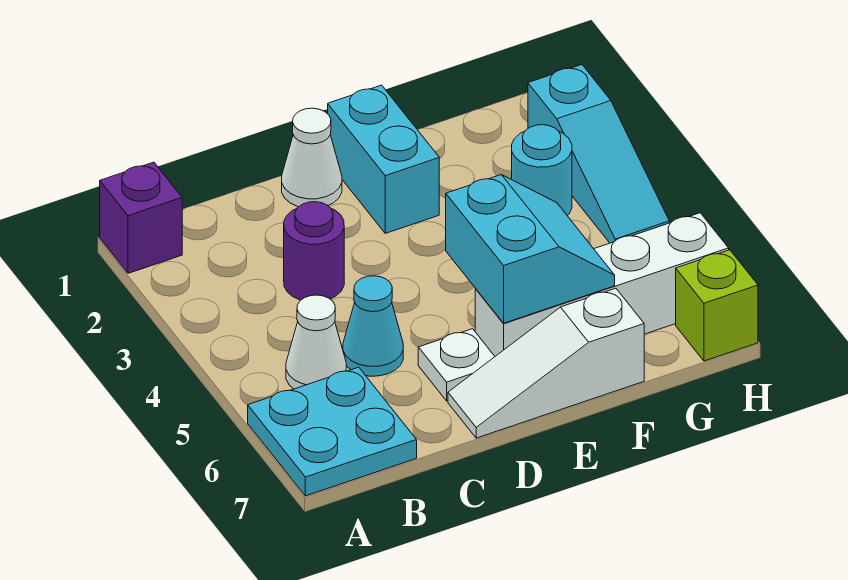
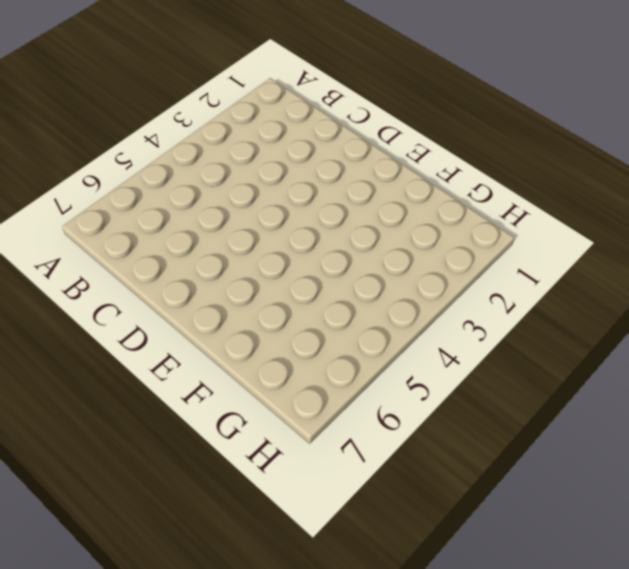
none -> purple brick A1 level 1
none -> cyan plate A6:B7 level 1
none -> white cone B5 level 1

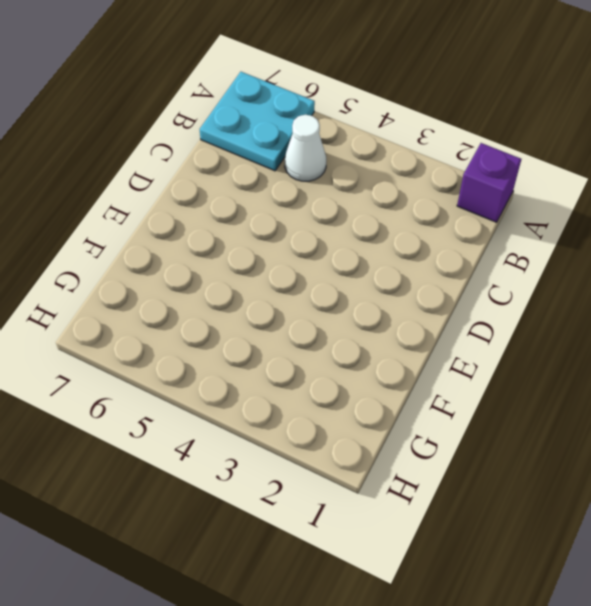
none -> purple round brick C3 level 1
none -> cyan cone C5 level 1
none -> white cone D1 level 1

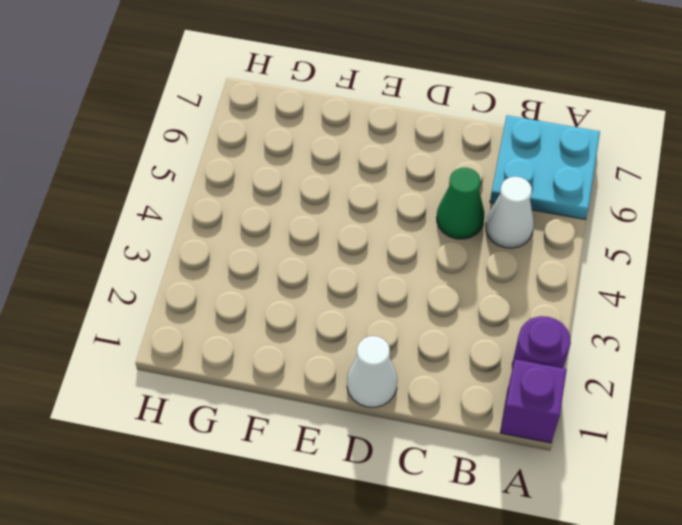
purple round brick A2 level 1 -> purple round brick C3 level 1
green cone C5 level 1 -> cyan cone C5 level 1
none -> white plate D6 level 1
none -> white slope D7:F7 level 1 top F
none -> cyan brick E1:E2 level 1

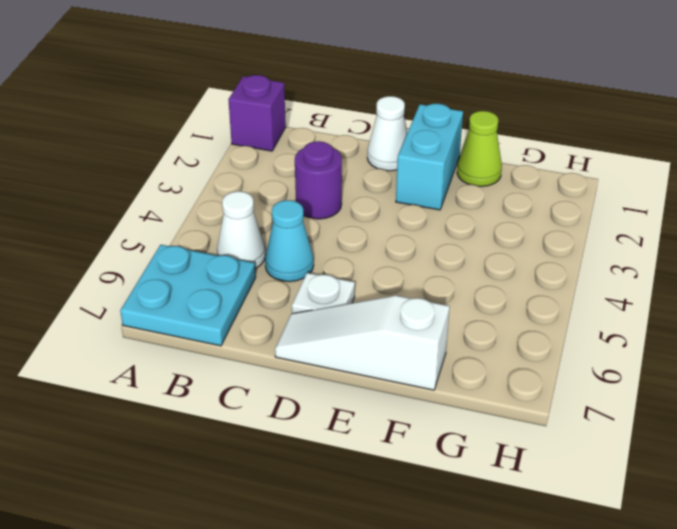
lime cone F1 level 1 -> none
none -> white brick E6:H6 level 1
none -> cyan round brick G3 level 1
none -> cyan slope H2:H4 level 1 top 2

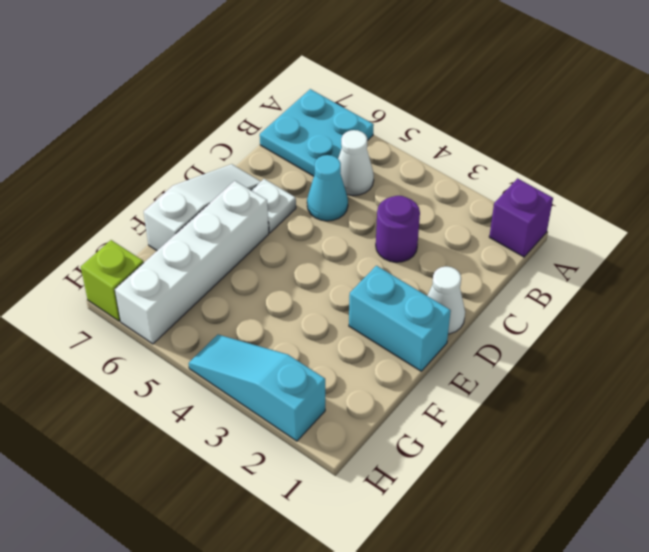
none -> cyan round brick G3 level 1
none -> cyan slope E5:F6 level 2 top E

